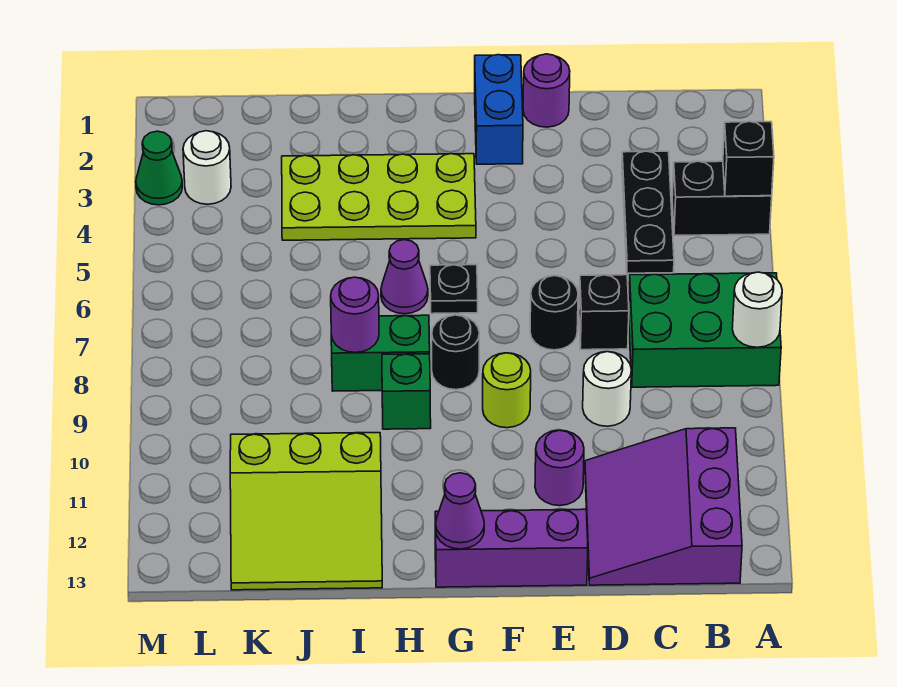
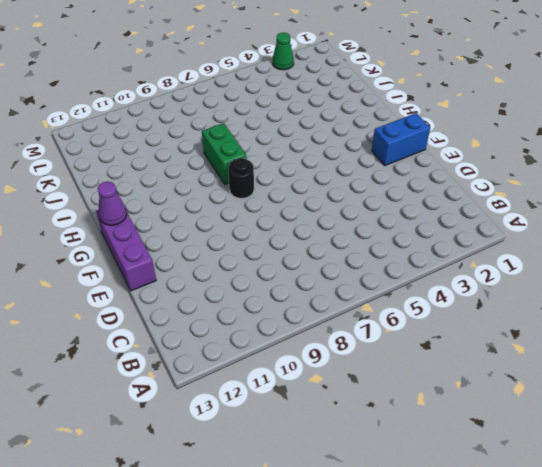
none -> black brick A4:B4 level 1
none -> green brick A7:C8 level 1
none -> purple slope B11:D13 level 1 top B

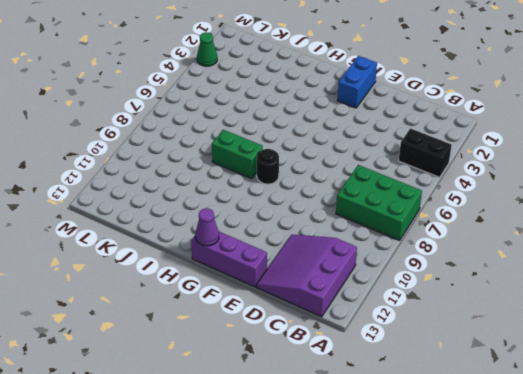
none -> black plate C3:C5 level 1
none -> black brick D7 level 1
none -> white round brick D9 level 1

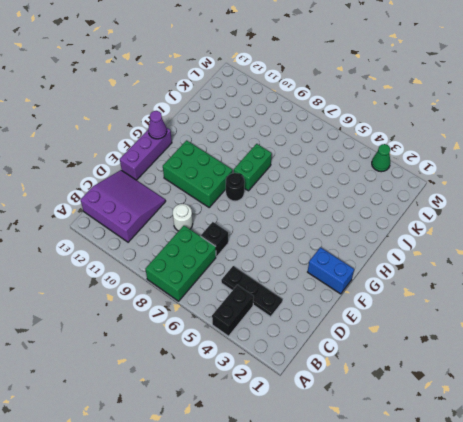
green brick F9:G11 level 1 -> lime round brick F9 level 1
none -> purple round brick E1 level 1
none -> black round brick E7 level 1
none -> purple round brick E11 level 1

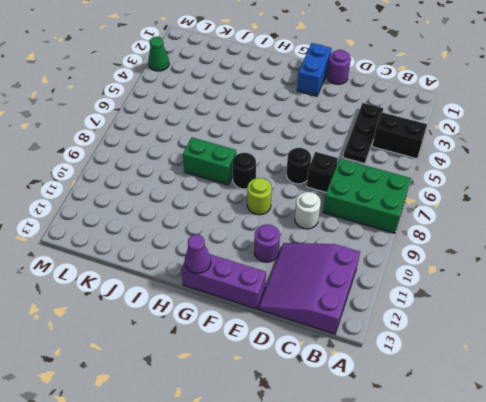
none -> lime plate G3:J4 level 1
none -> black plate G6 level 1
none -> purple cone H6 level 1

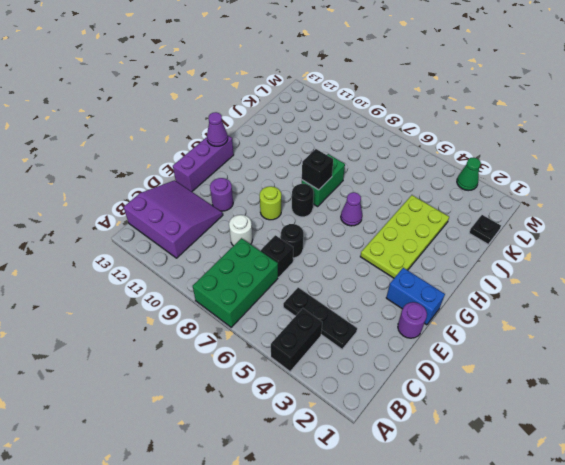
black brick H8 level 2 -> black brick A4 level 2
black plate K1 level 1 -> black plate G6 level 1
none -> green brick H9 level 1
none -> lime slope I11:K13 level 1 top 11
none -> white round brick L3 level 1

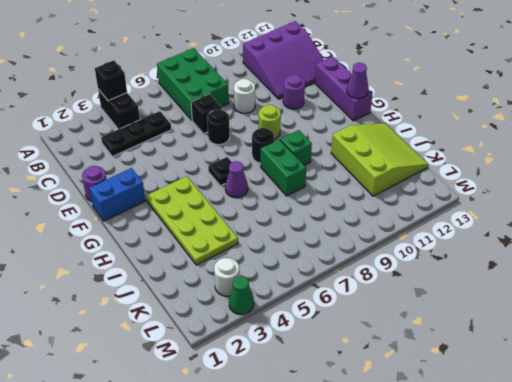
none -> white round brick A8 level 2
none -> purple round brick I8 level 2

